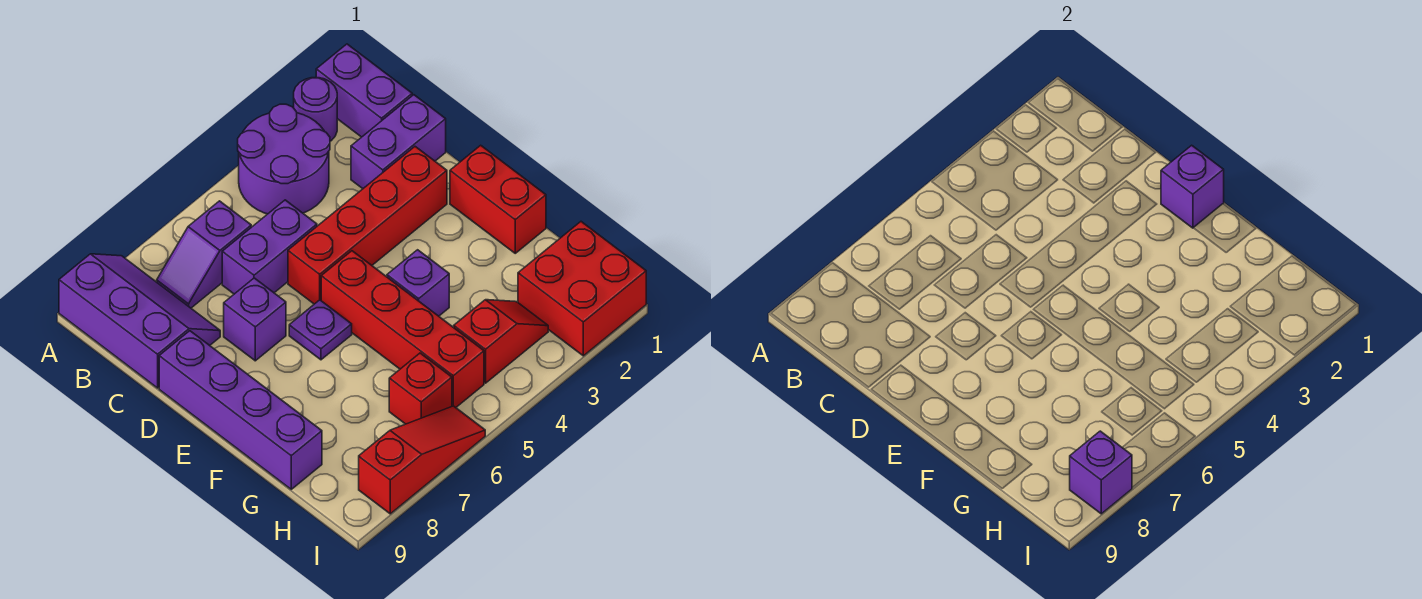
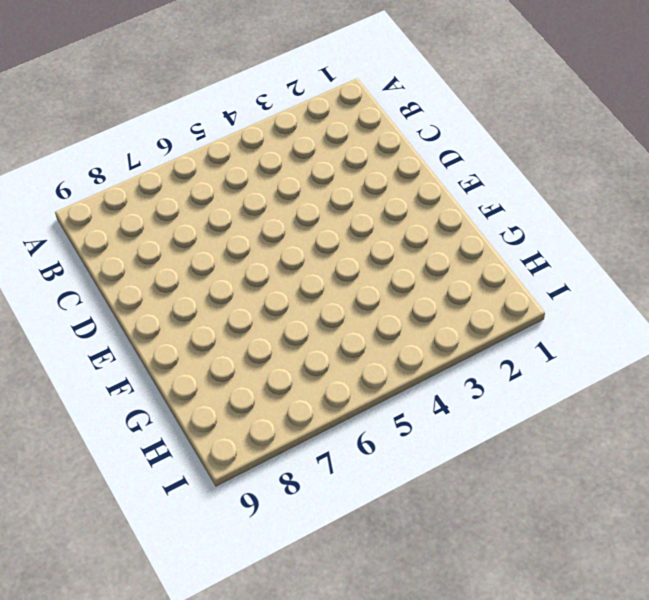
none -> purple brick A1:B1 level 1
none -> purple round brick A2 level 1
none -> purple round brick A3:B4 level 1

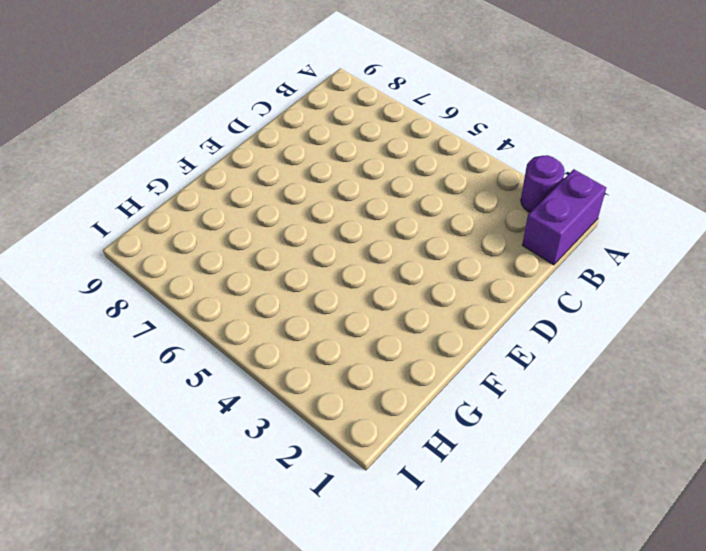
none -> purple round brick A3:B4 level 1
none -> purple slope A8:C9 level 1 top 9
none -> purple slope B6:B7 level 1 top 6

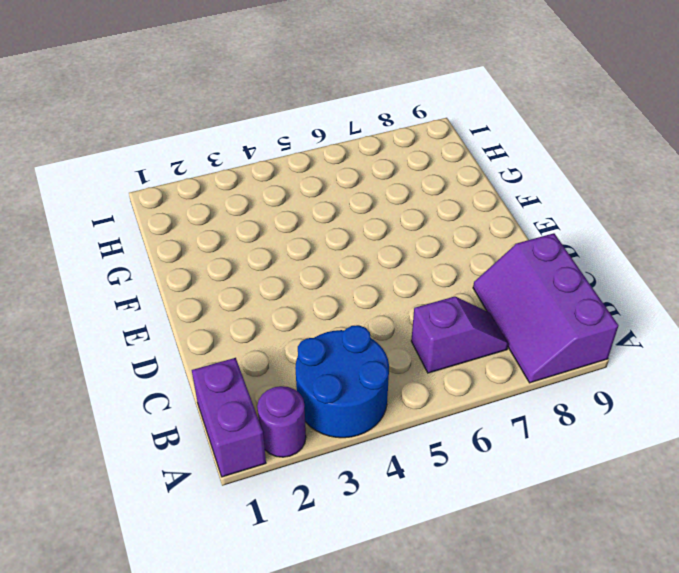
blue round brick A3:B4 level 1 -> purple round brick A3:B4 level 1
none -> purple brick C1:C2 level 1
none -> purple brick C5:C6 level 1
none -> red brick D2:D5 level 1

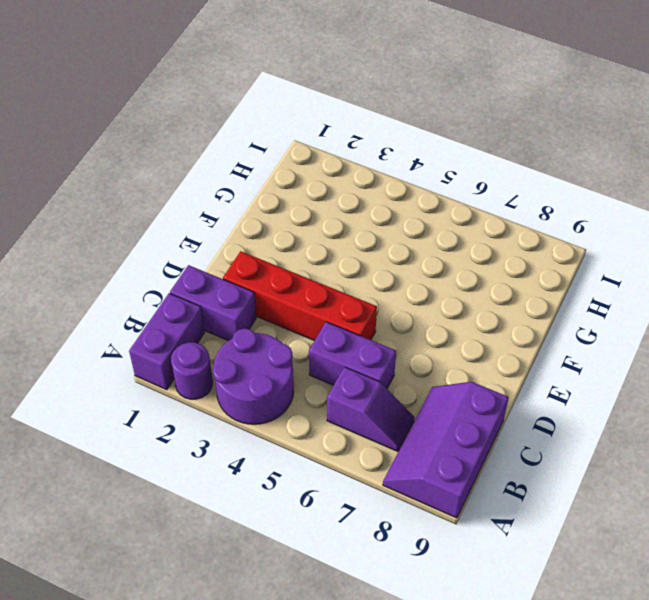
none -> purple brick D7 level 1
none -> purple brick D9:G9 level 1
none -> red brick E1:F1 level 1

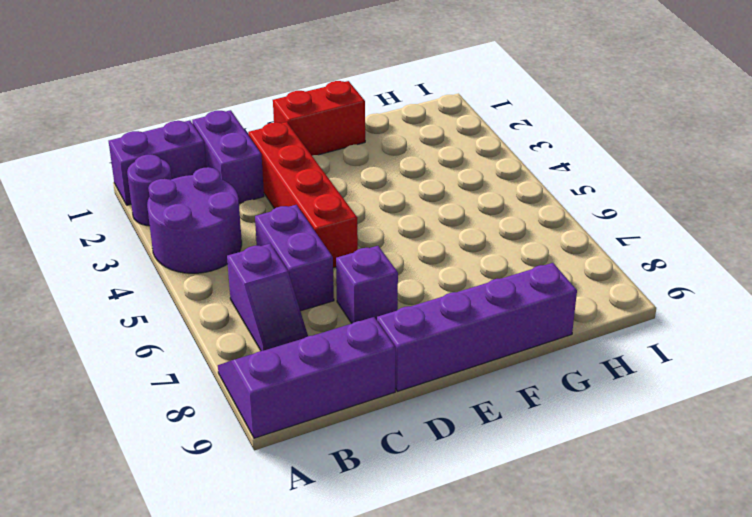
none -> red brick E5:H5 level 1
none -> purple plate E6 level 1
none -> purple brick F4 level 1

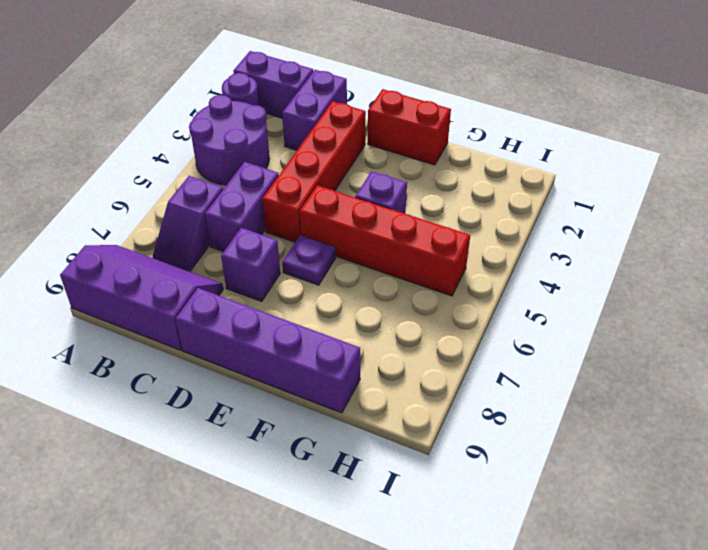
none -> red brick H1:I2 level 1
none -> red slope H3:H4 level 1 top 4
none -> red brick H6 level 1

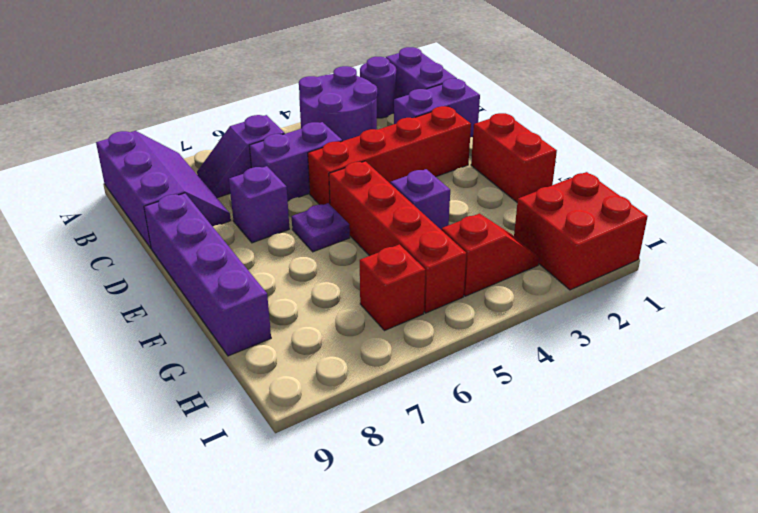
none -> red slope I6:I8 level 1 top 8
none -> purple brick E1 level 2
none -> purple brick I8 level 2

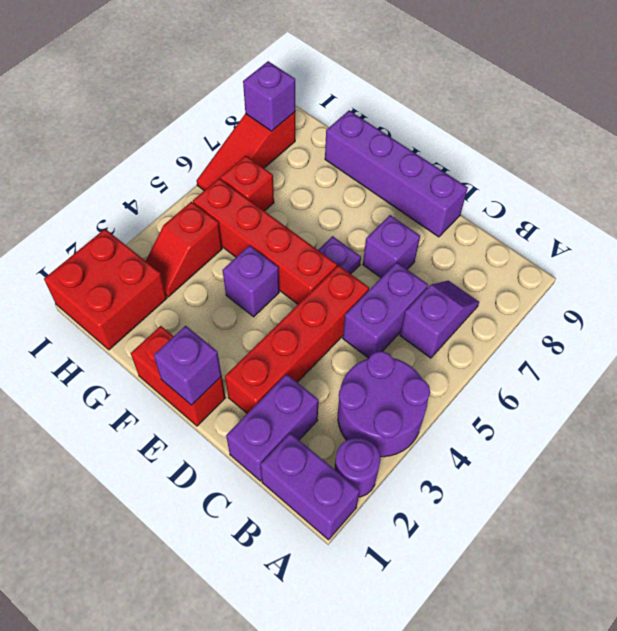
none -> purple slope A8:C9 level 1 top 9

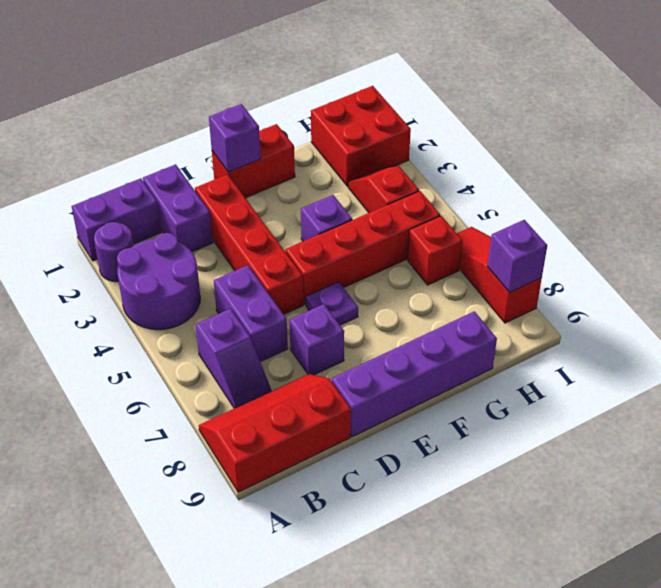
red slope A8:C9 level 1 top 9 -> purple slope A8:C9 level 1 top 9

